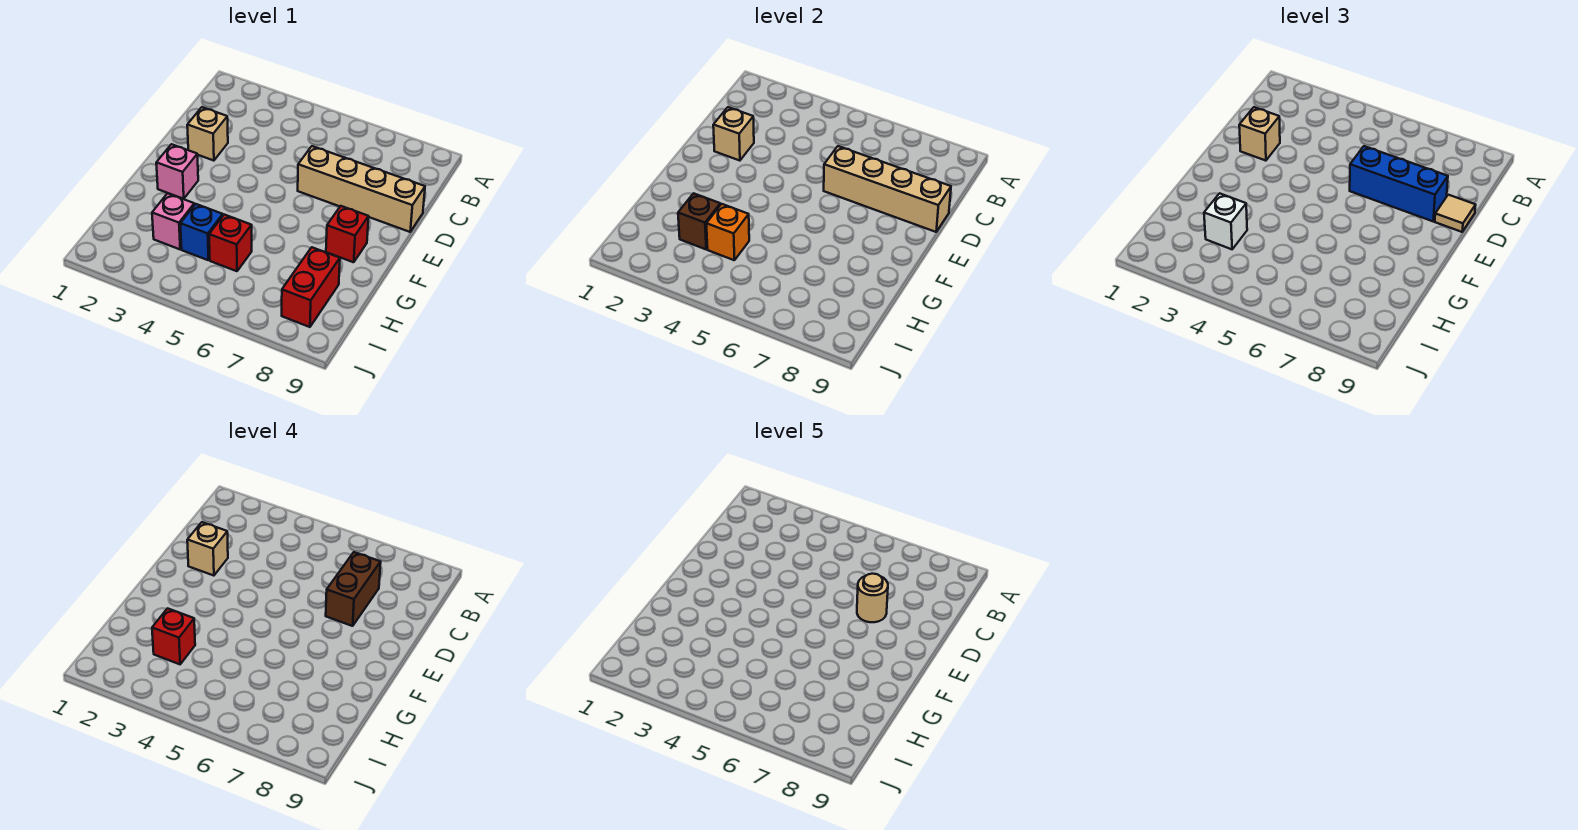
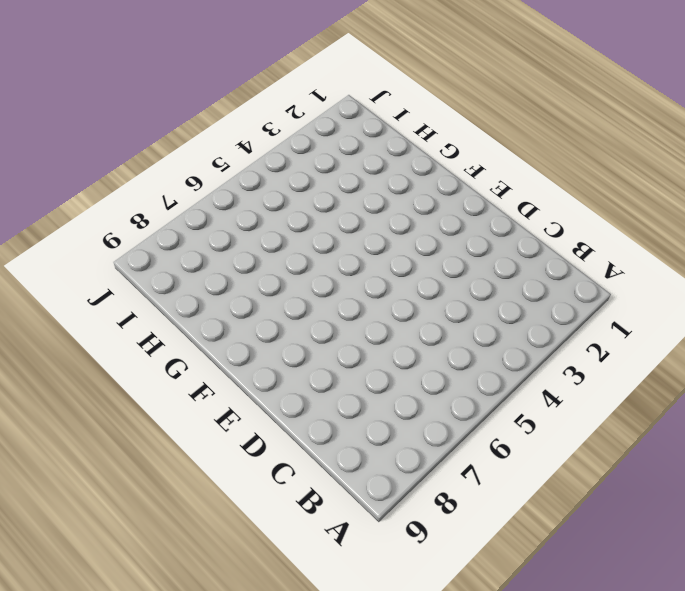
none -> tan brick D2 level 1
none -> tan brick D6:D9 level 1
none -> pink brick F2 level 1

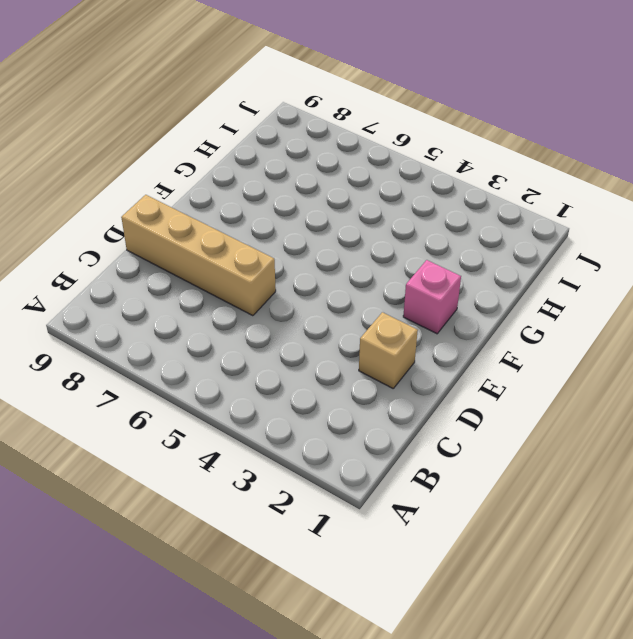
none -> red brick F8 level 1
none -> pink brick H3 level 1
none -> blue brick H4 level 1

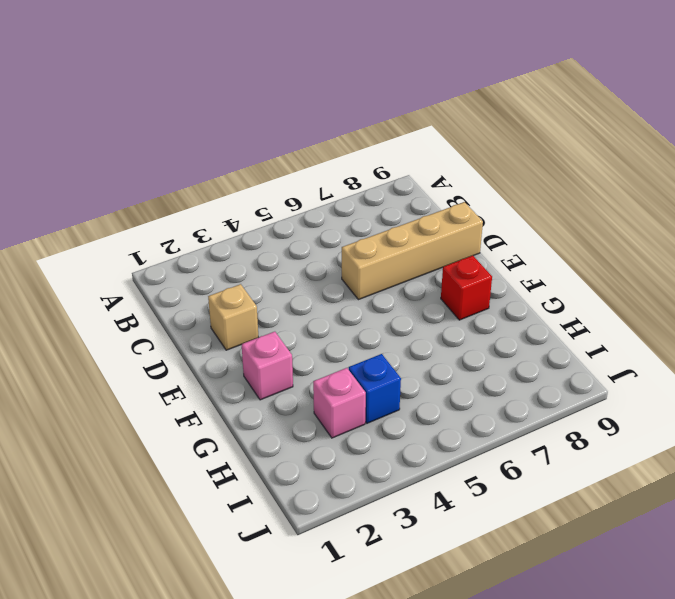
none -> red brick H5 level 1
none -> red brick H8:I8 level 1
none -> tan brick D2 level 2

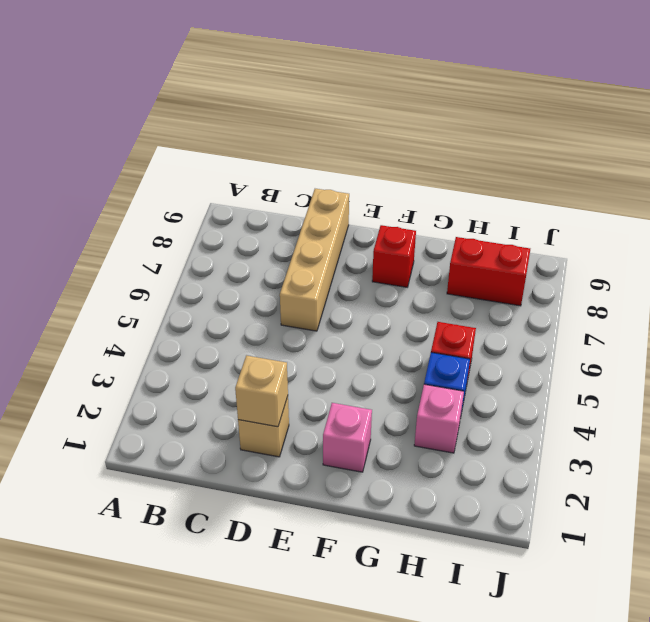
none -> tan brick D6:D9 level 2
none -> brown brick H3 level 2
none -> orange brick H4 level 2

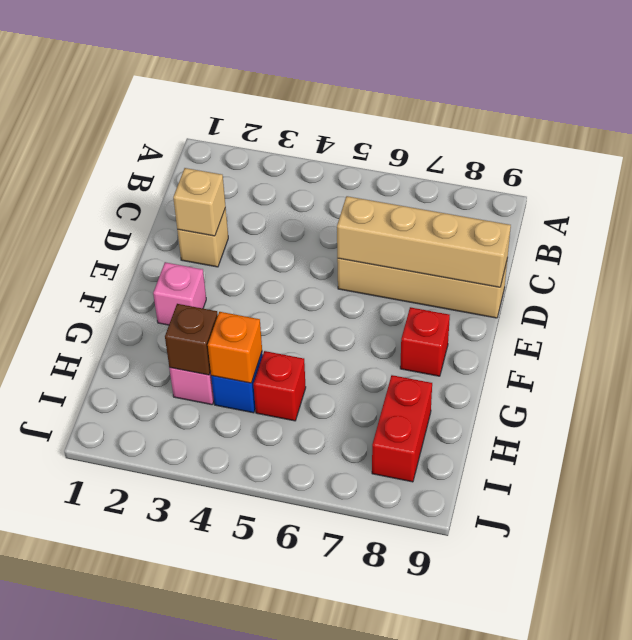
none -> tan brick D2 level 3
none -> blue brick D6:D8 level 3
none -> tan tile D9 level 3

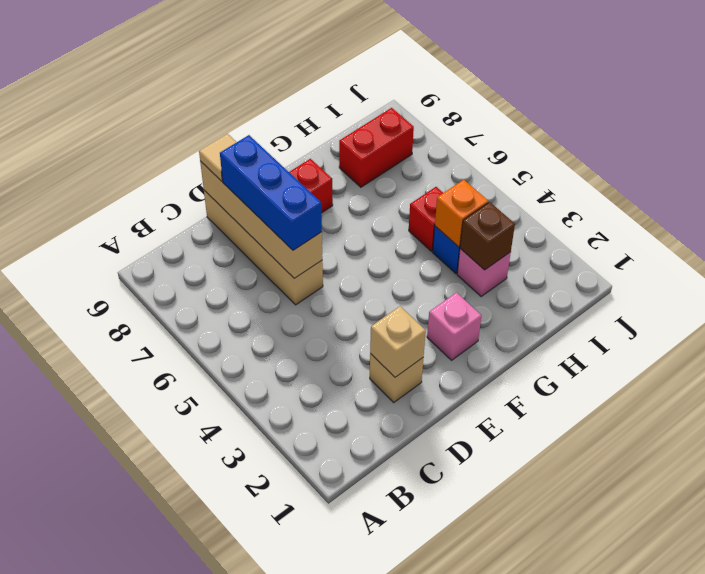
none -> tan brick D2 level 3
none -> white brick H3 level 3
none -> brown brick C7:D7 level 4

